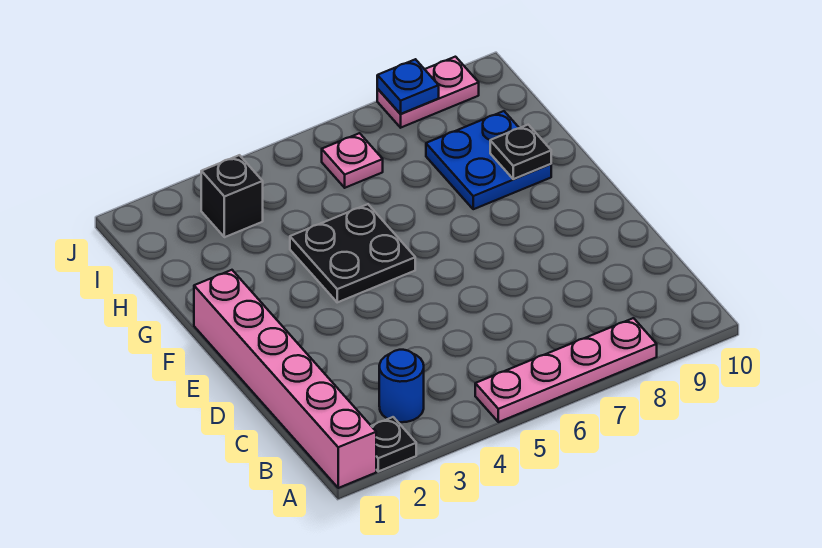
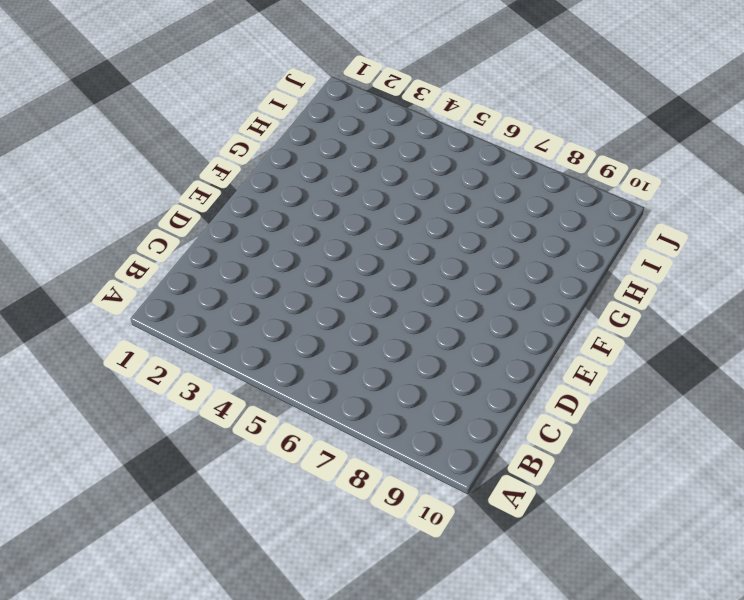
none -> pink brick A1:F1 level 1
none -> black plate A2 level 1

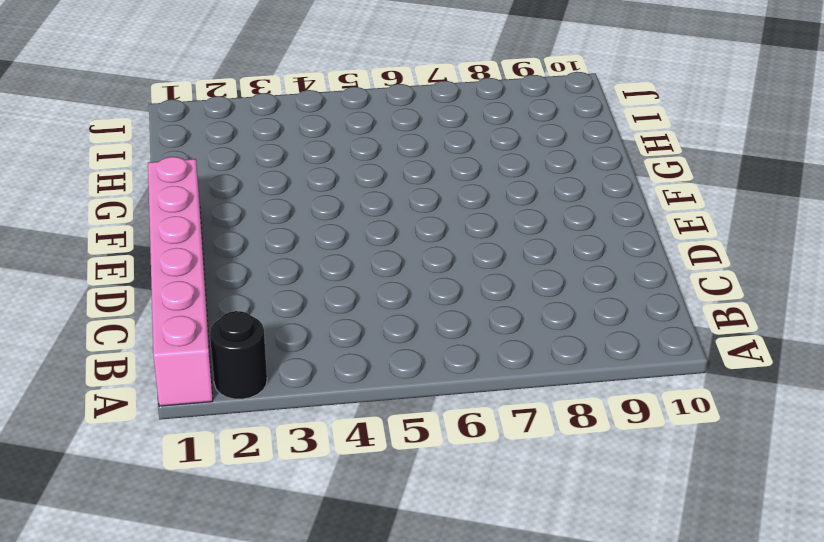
black round brick A2 level 1 -> black plate A2 level 1
none -> pink plate A5:A8 level 1
none -> blue round brick B3 level 1

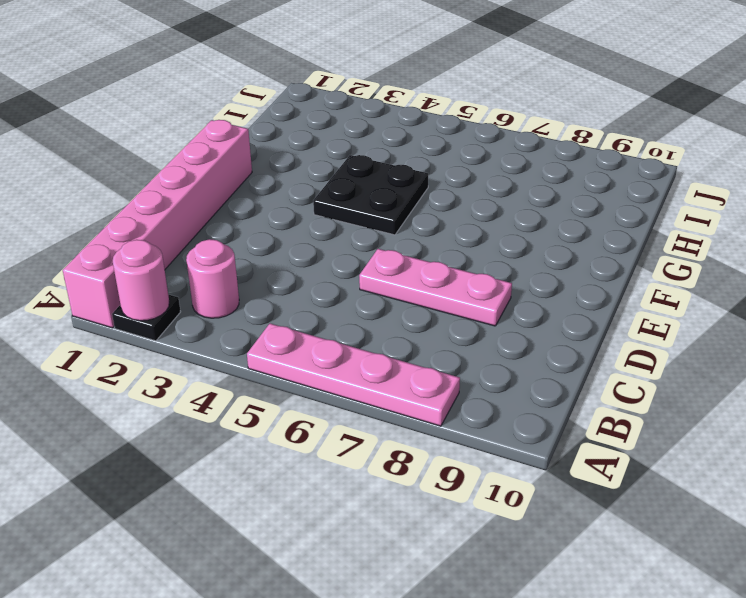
pink round brick A2 level 2 -> none
pink round brick B3 level 1 -> blue round brick B3 level 1
pink plate D6:D8 level 1 -> none
none -> blue plate G8:H9 level 1
none -> black brick I3 level 1

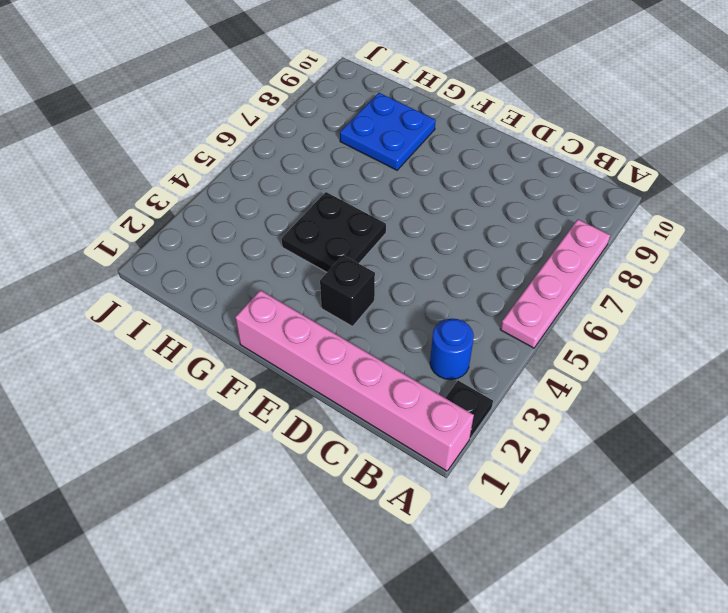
black brick E3 level 1 -> black brick I3 level 1
none -> pink plate I6 level 1
none -> pink plate J8:J9 level 1

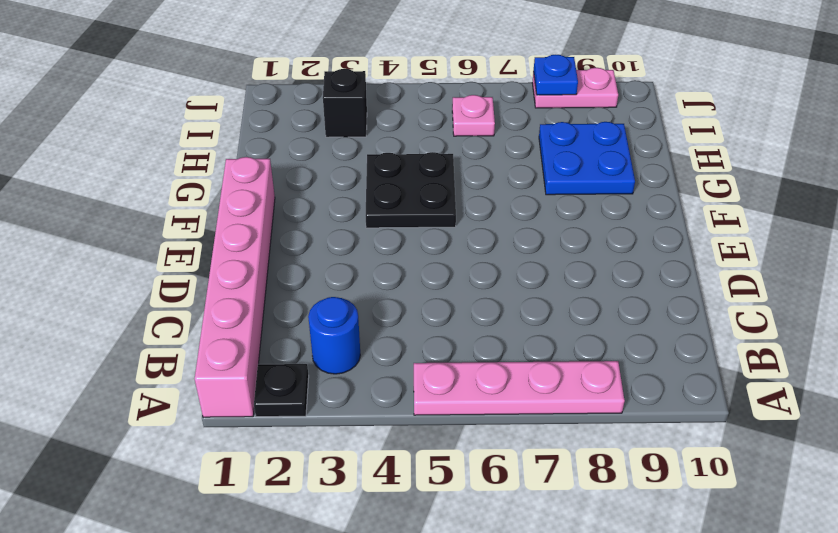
none -> black plate G9 level 2

